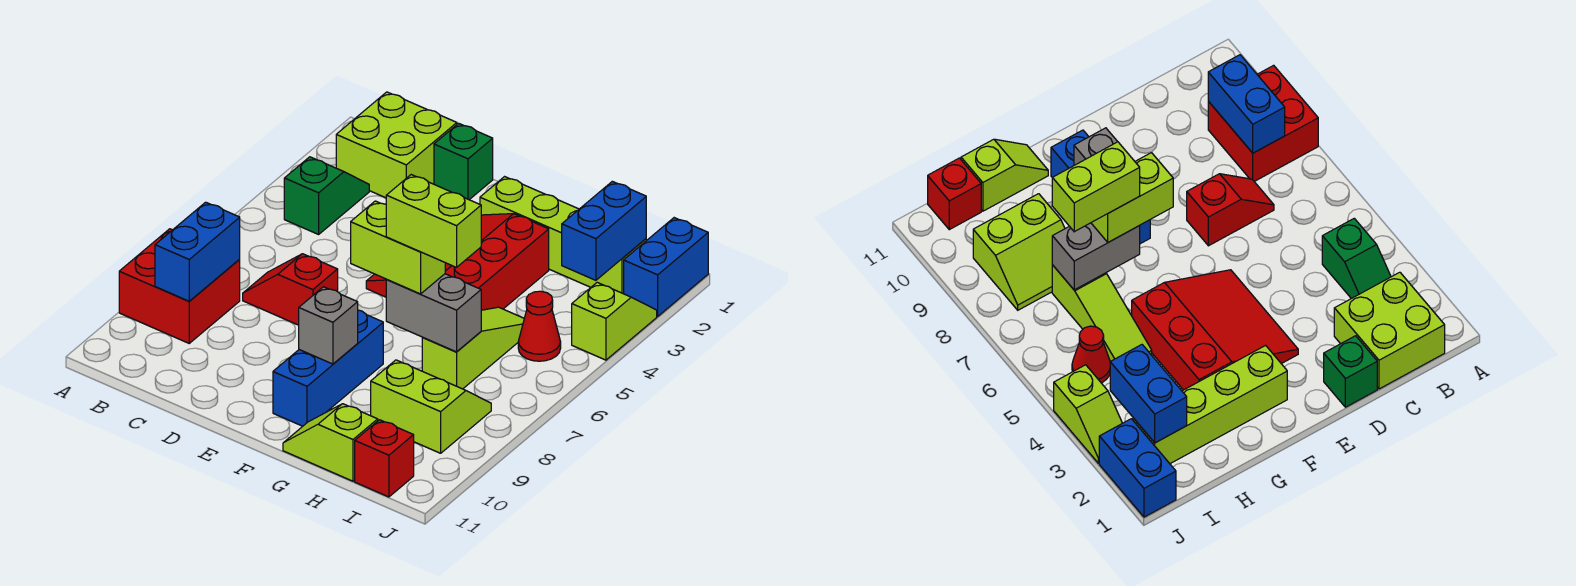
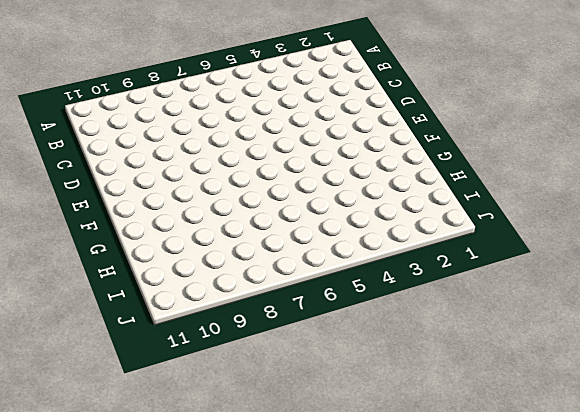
none -> red brick A8:B9 level 1
none -> lime brick B1:C2 level 1
none -> green slope B3:B4 level 1 top 4

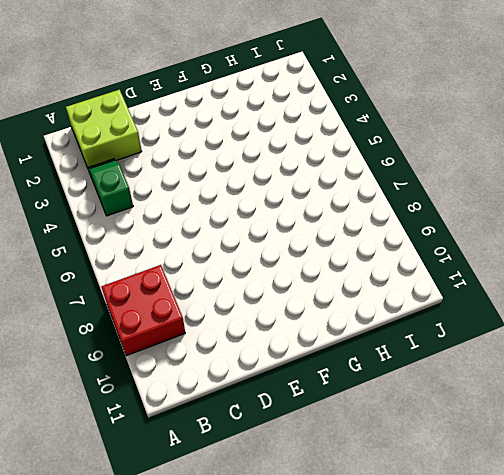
none -> red slope C7:D7 level 1 top D
none -> green brick D1 level 1
none -> red slope E3:G5 level 1 top G

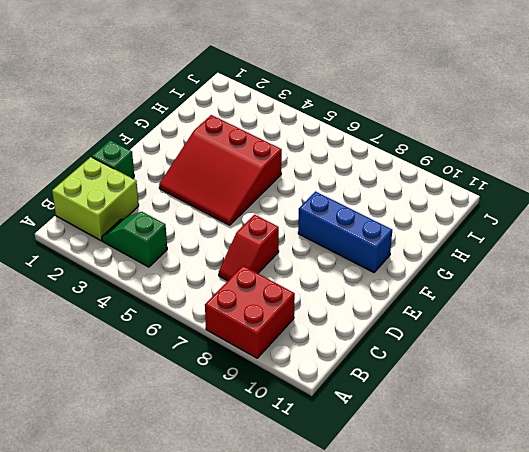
none -> lime brick F2:I2 level 1
none -> lime slope G11:H11 level 1 top H
none -> lime slope H5:H7 level 1 top 7

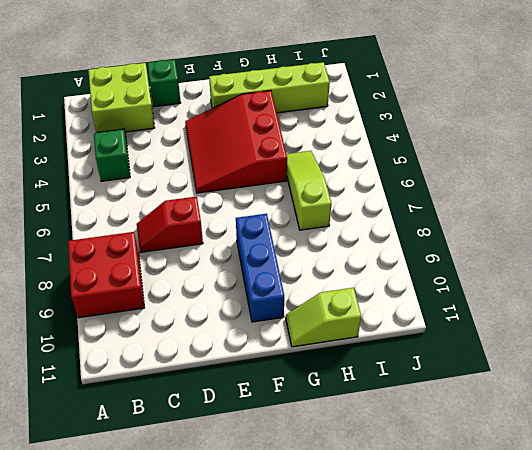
none -> lime slope H8:I9 level 1 top 9
none -> red cone I5 level 1
none -> red brick I11 level 1

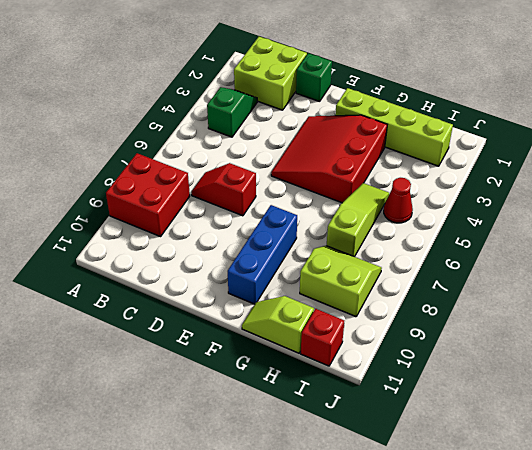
none -> blue brick J1:J2 level 1
none -> lime slope J3:J4 level 1 top 4
none -> blue brick B8:B9 level 2

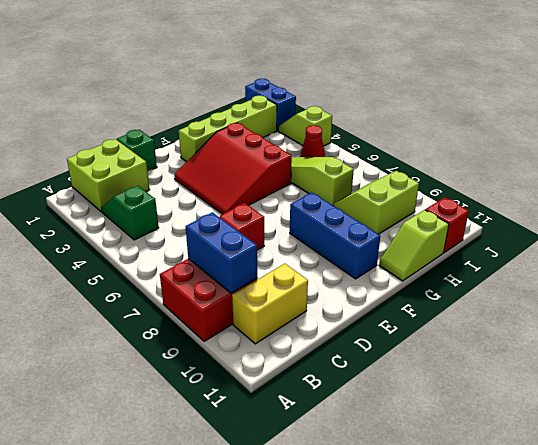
yellow brick B10:C10 level 1 -> none
none -> grey brick F9 level 2
none -> grey brick G7:H7 level 2
none -> blue brick I2:I3 level 2

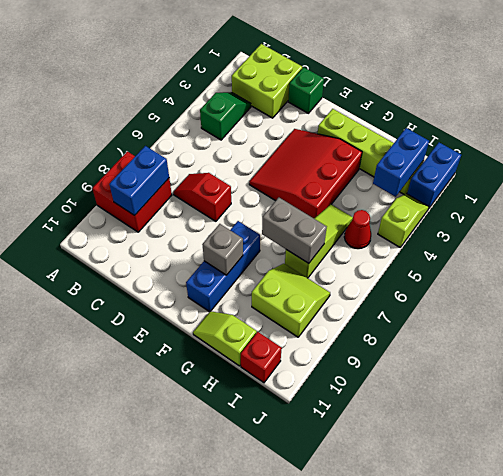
none -> lime brick F7:G7 level 3
none -> lime brick G7:H7 level 4

